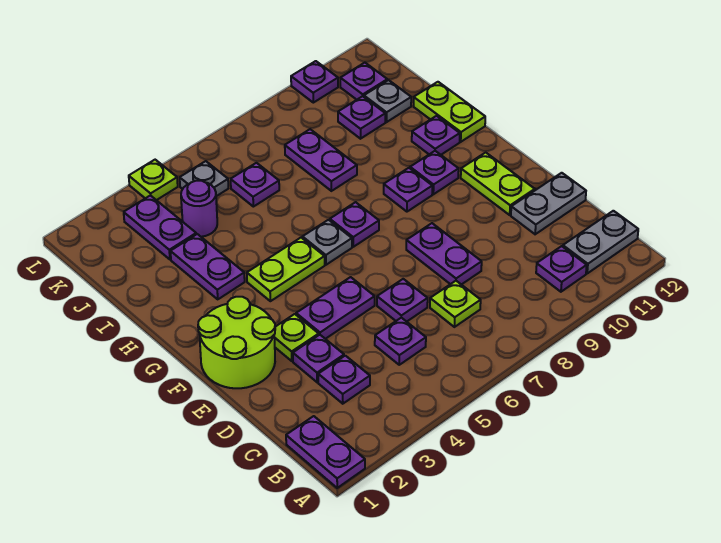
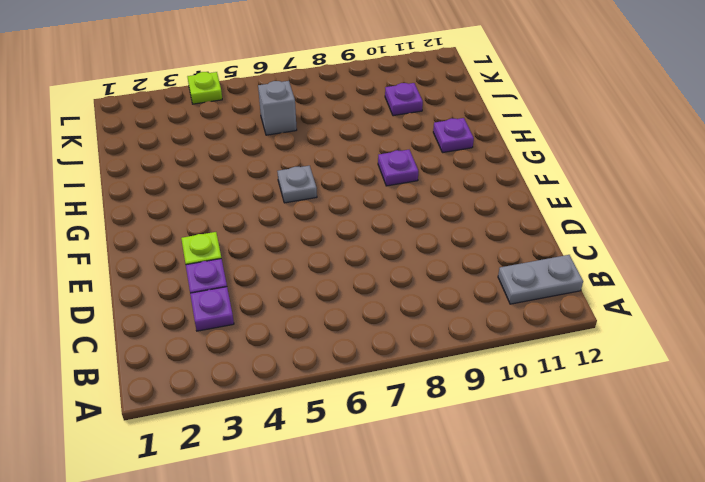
grey brick J6 level 1 -> purple plate J6 level 1
none -> purple plate A1:B1 level 1
none -> purple plate B10 level 1
none -> purple plate C5 level 1
none -> lime plate C7 level 1

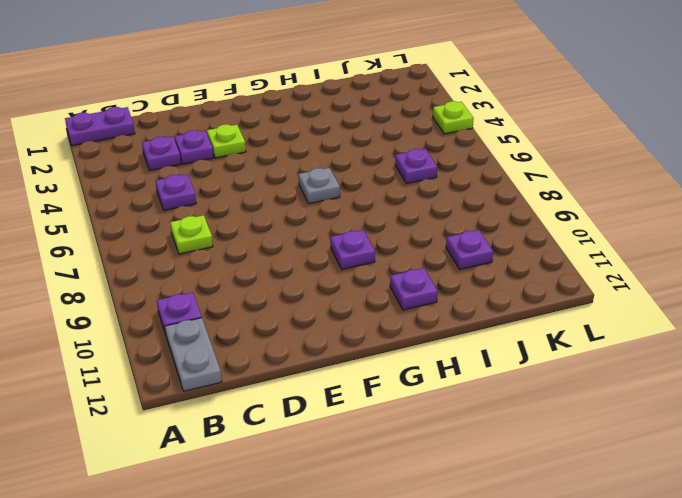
none -> purple plate D6 level 1
none -> purple plate D8:E8 level 1
none -> grey plate D11:D12 level 1
none -> lime round brick E1:F2 level 1

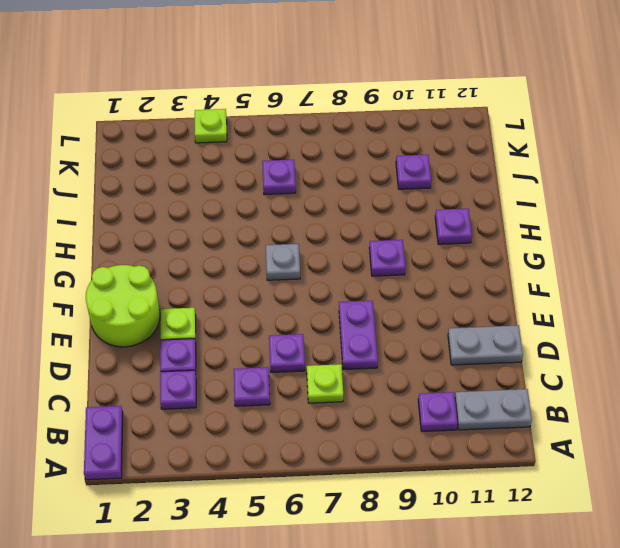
none -> purple plate E4:E5 level 1
none -> lime plate E11:F11 level 1
none -> lime plate G4:G5 level 1
none -> purple plate G7 level 1

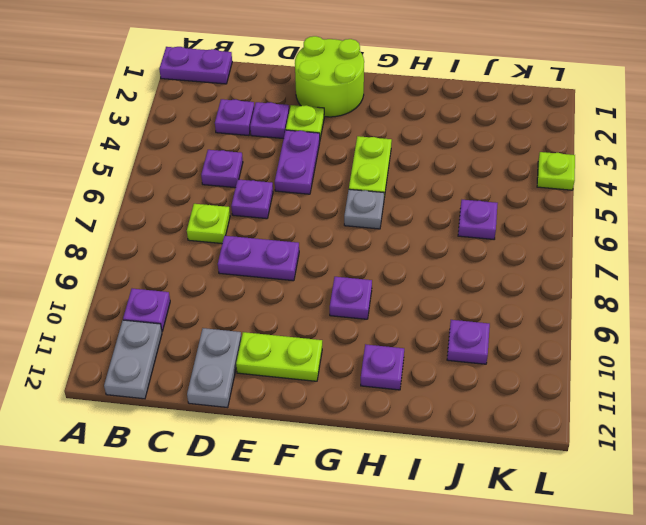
none -> purple plate G7 level 1
none -> purple plate G10 level 1
none -> purple plate H3:I3 level 1
none -> lime plate H12:I12 level 1

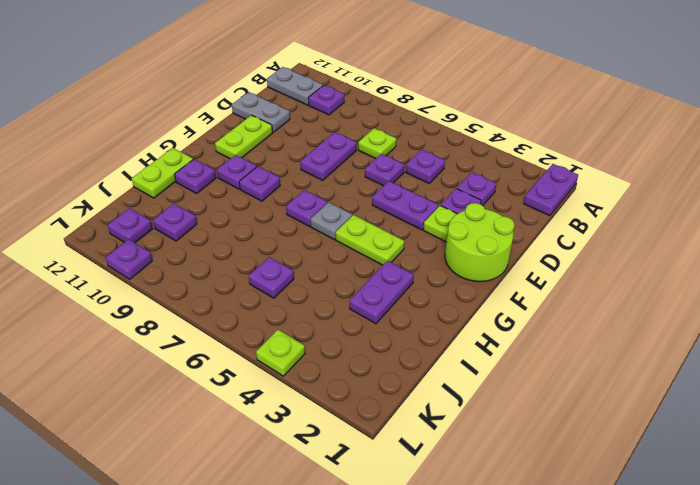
none -> purple plate I8:J8 level 1
none -> purple plate J3:K3 level 1
none -> purple round brick J4 level 1
none -> grey plate J11 level 1

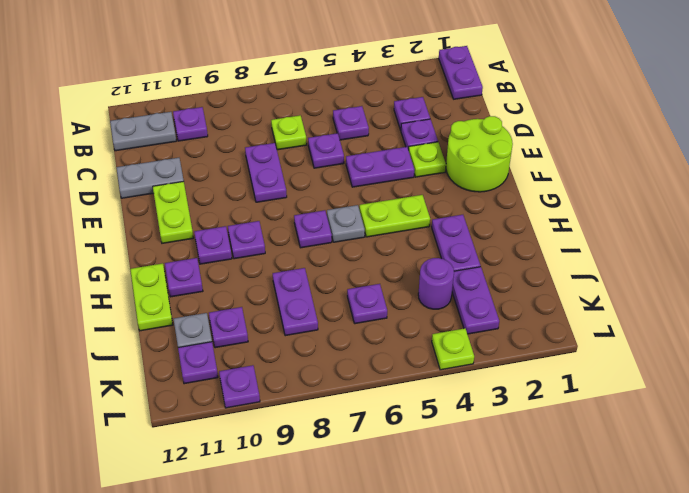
none -> grey plate K5 level 1

